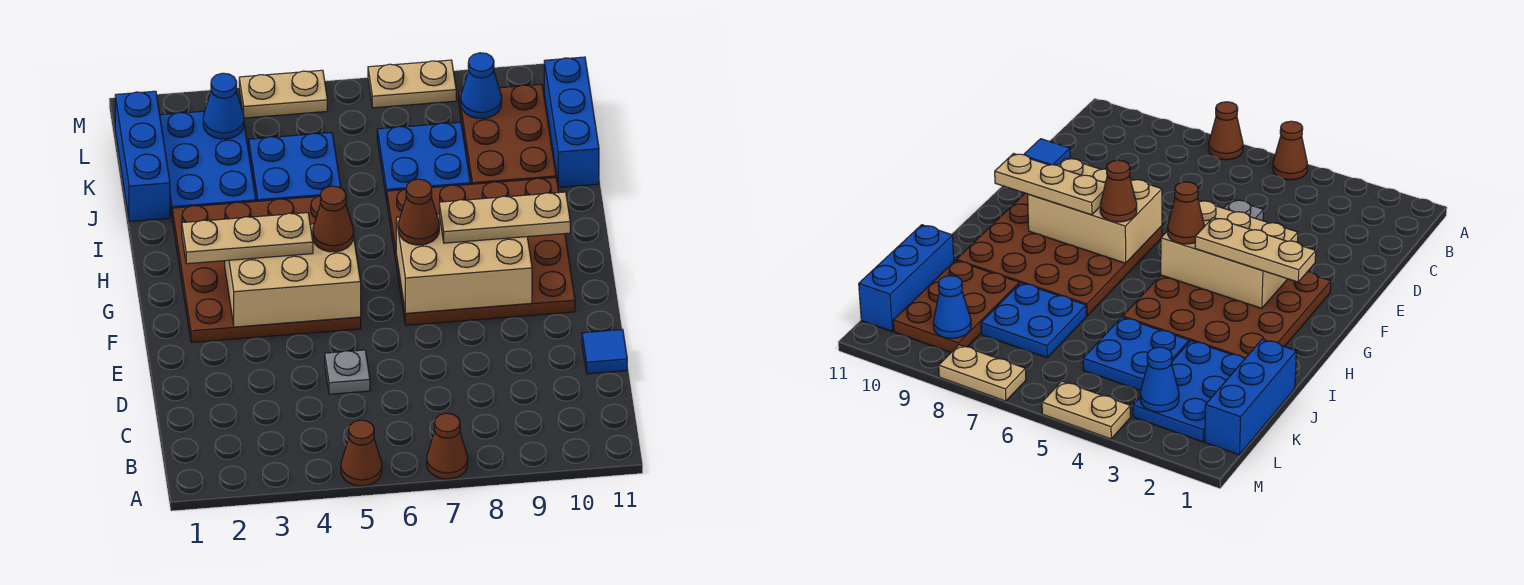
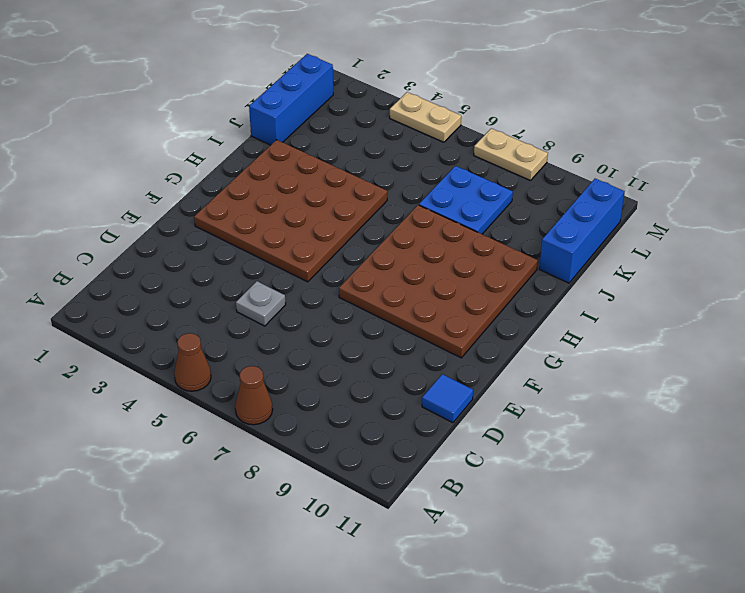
none -> blue plate J2:L3 level 1
none -> blue plate J4:K5 level 1
none -> brown plate J9:L10 level 1

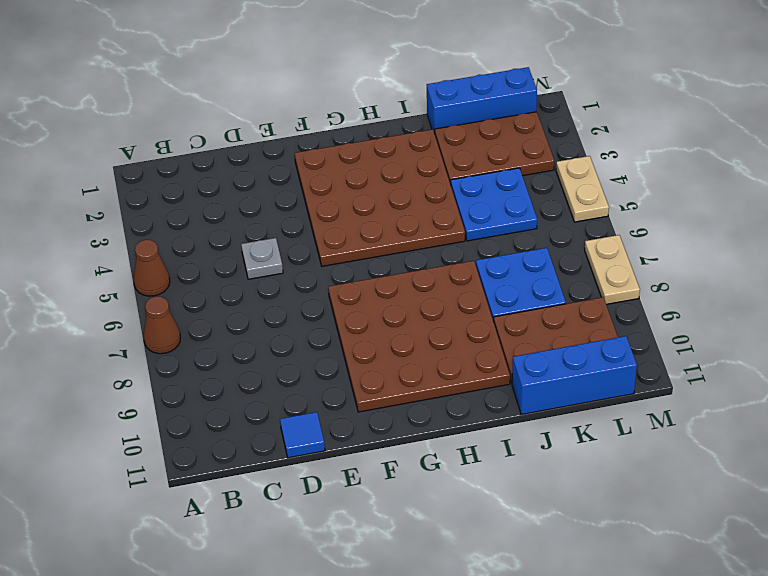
brown plate J2:L3 level 1 -> blue plate J2:L3 level 1
none -> tan brick F3:G5 level 2
none -> tan brick F7:G9 level 2
none -> blue cone L3 level 2

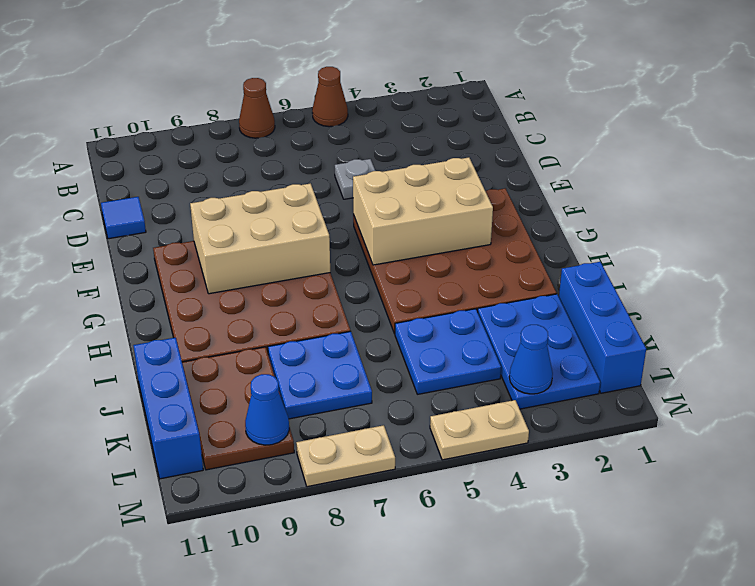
none -> tan plate G2:G4 level 3
none -> brown cone G5 level 3
none -> brown cone G7 level 3

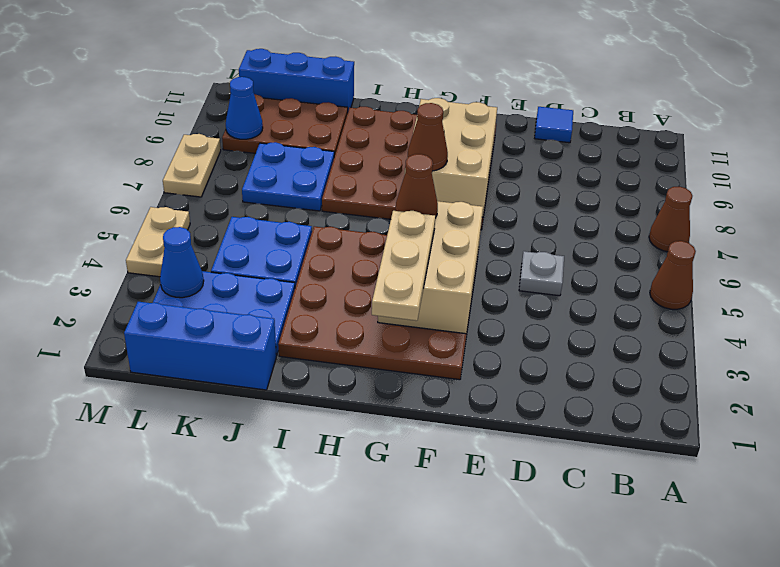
none -> tan plate G8:G10 level 3

